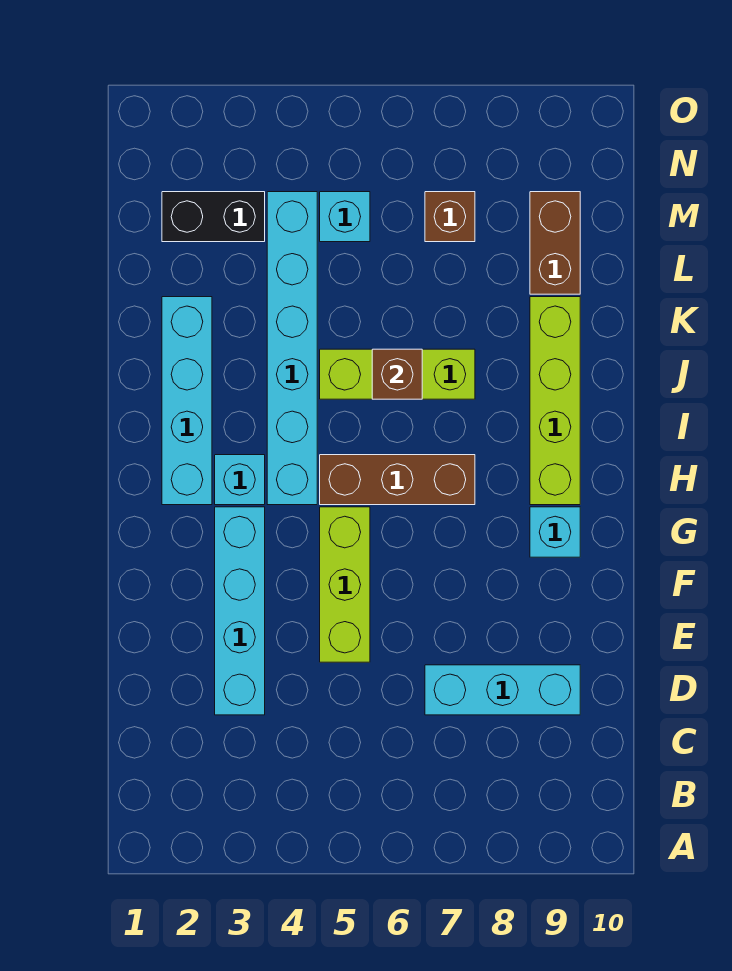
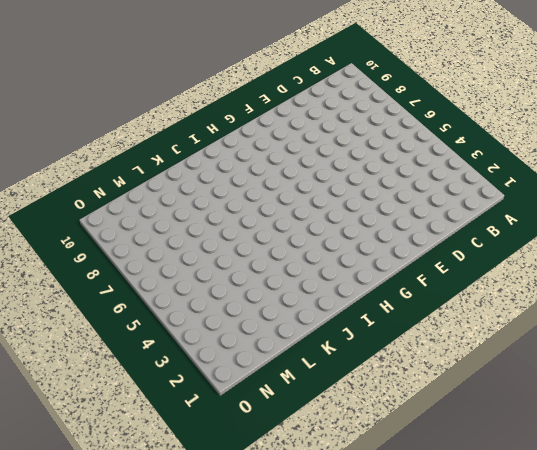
none -> cyan brick D3:G3 level 1
none -> cyan brick D7:D9 level 1
none -> lime brick E5:G5 level 1

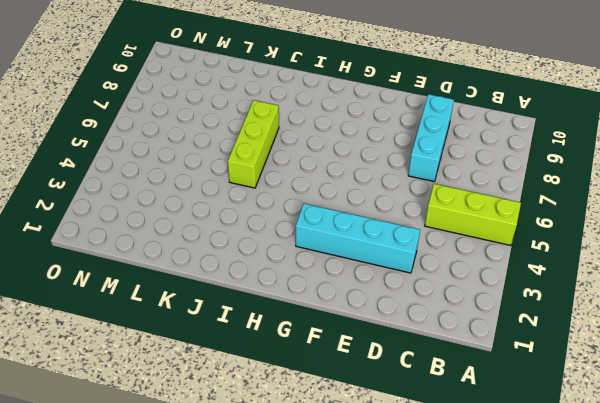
lime brick A5:C5 level 1 -> lime brick E5:G5 level 1
none -> cyan brick G9 level 1
none -> cyan brick H2:K2 level 1
none -> cyan brick H3 level 1

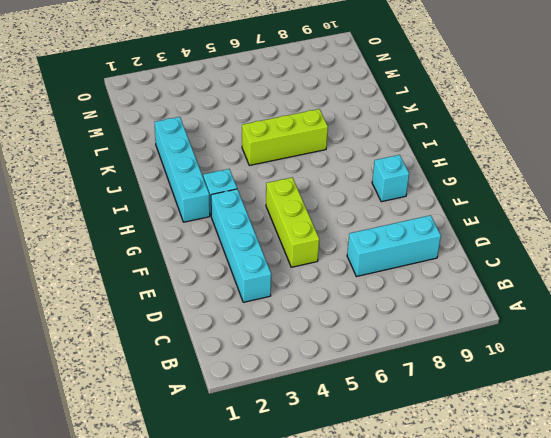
none -> cyan brick H4:M4 level 1
none -> brown brick H5:H7 level 1
none -> lime brick H9:K9 level 1

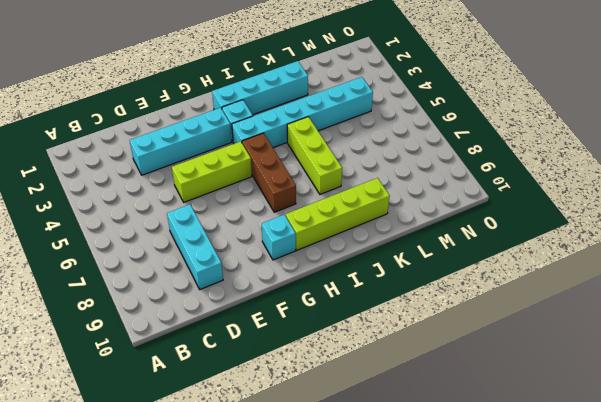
none -> brown brick L9:M9 level 1
none -> black brick M2:M3 level 1
none -> cyan brick M5 level 1

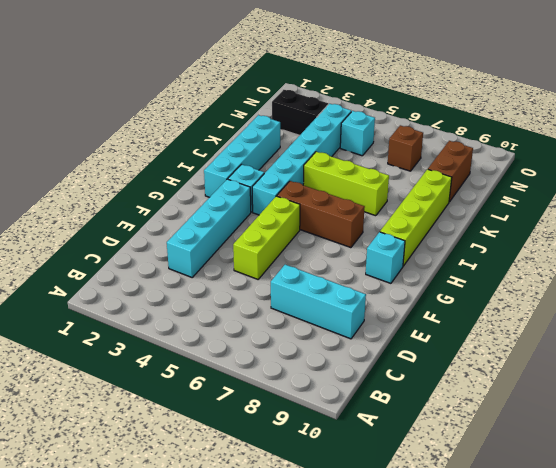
none -> brown brick J6 level 2

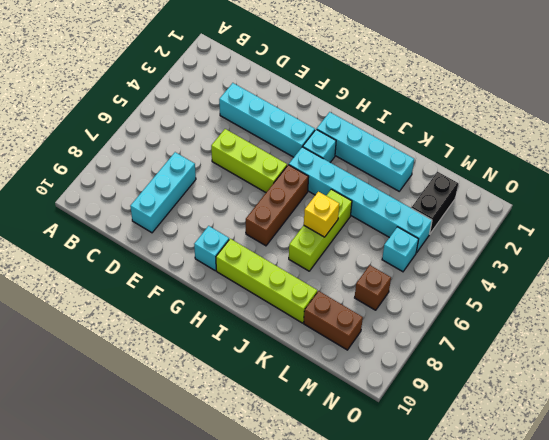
yellow brick J6 level 2 -> brown brick J6 level 2

